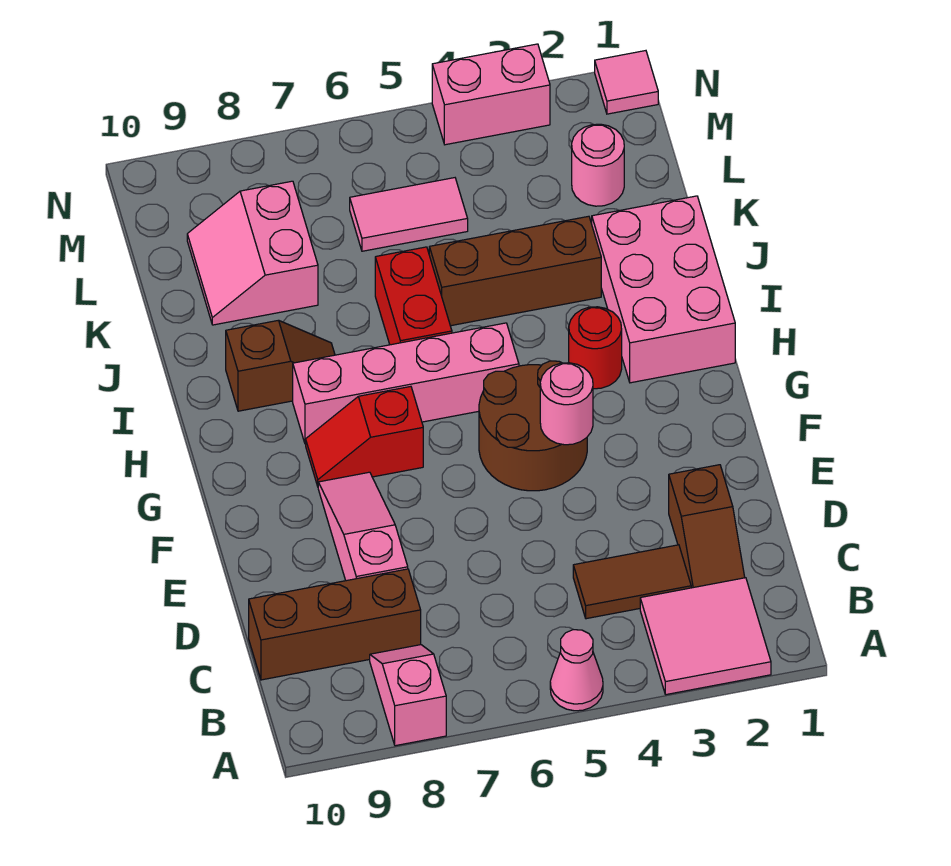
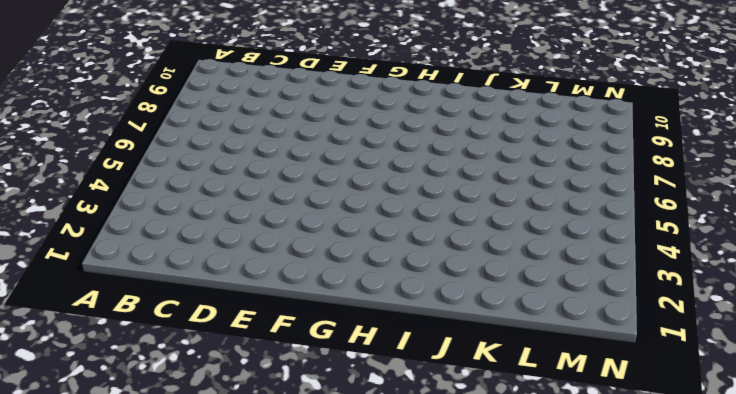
none -> pink tile A2:B3 level 1
none -> pink cone A5 level 1
none -> pink slope A8:B8 level 1 top A

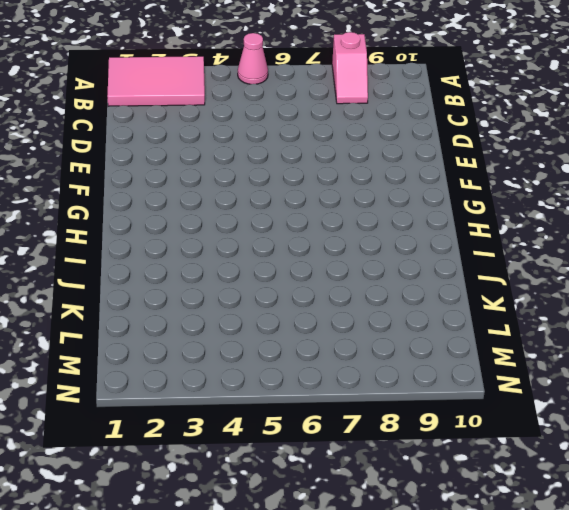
pink tile A1:B3 level 1 -> pink tile A2:B3 level 1
none -> brown slope C2:D2 level 1 top D
none -> brown tile C3:C4 level 1
none -> brown brick C8:C10 level 1

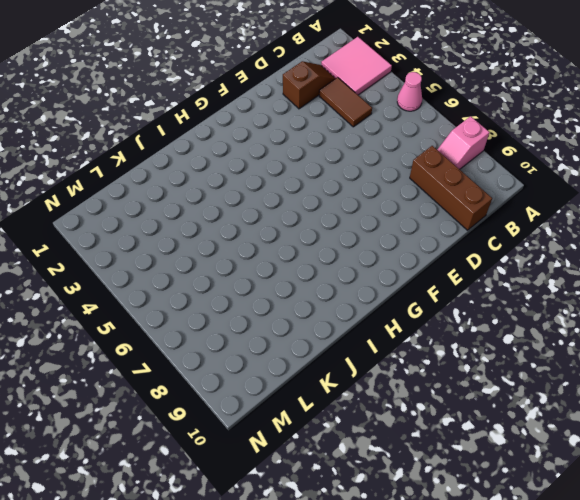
none -> pink slope D8:F8 level 1 top D
none -> brown round brick F4:G5 level 1
none -> red slope G7:G8 level 1 top 7

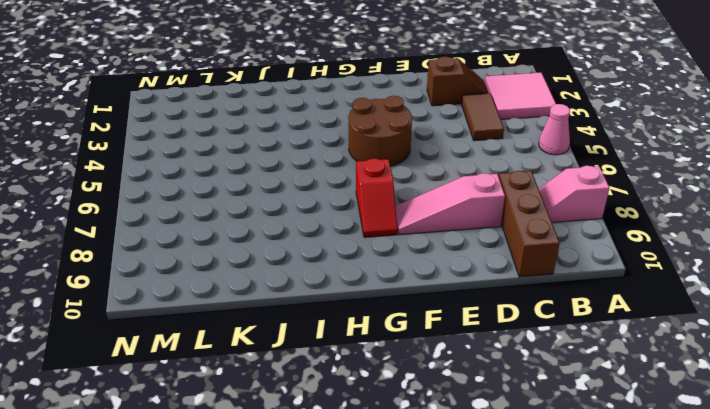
none -> pink brick H1:J2 level 1
none -> red round brick H3 level 1
none -> pink brick H5:H8 level 1

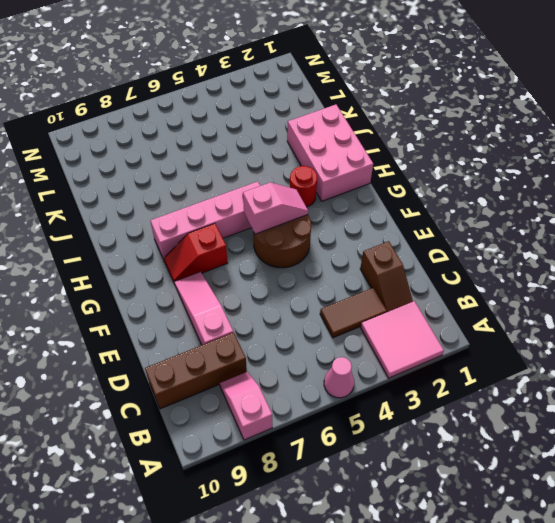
pink slope G4:G5 level 2 top 5 -> none
none -> red brick I6:J6 level 1
none -> brown slope I8:I9 level 1 top 9
none -> brown brick J3:J5 level 1

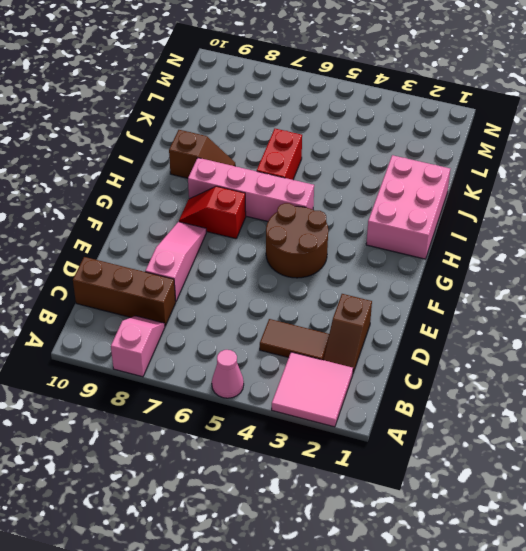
none -> red round brick H3 level 1
none -> brown brick J3:J5 level 1
none -> pink slope K8:L9 level 1 top 8

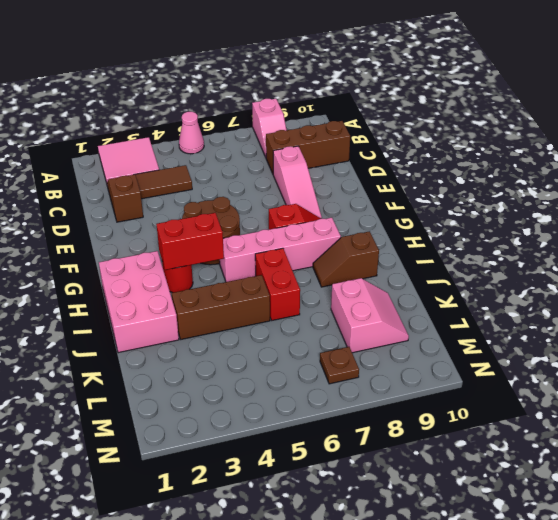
red brick H3:H4 level 2 -> none
brown plate M7 level 1 -> none
none -> pink round brick L2 level 1
none -> pink tile L5:L6 level 1
none -> pink tile N1 level 1

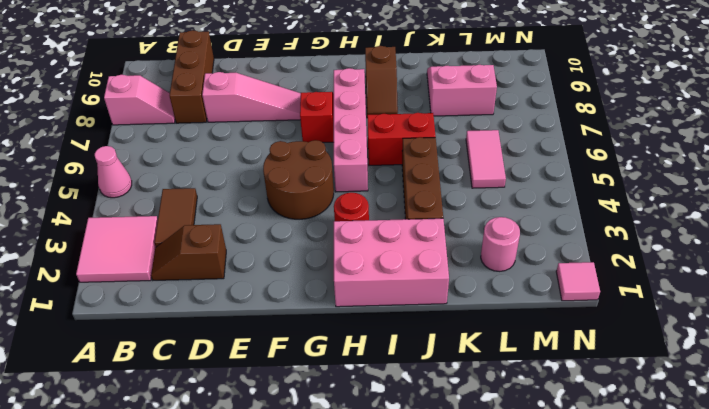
none -> pink brick N3:N4 level 1
none -> pink round brick F4 level 2

